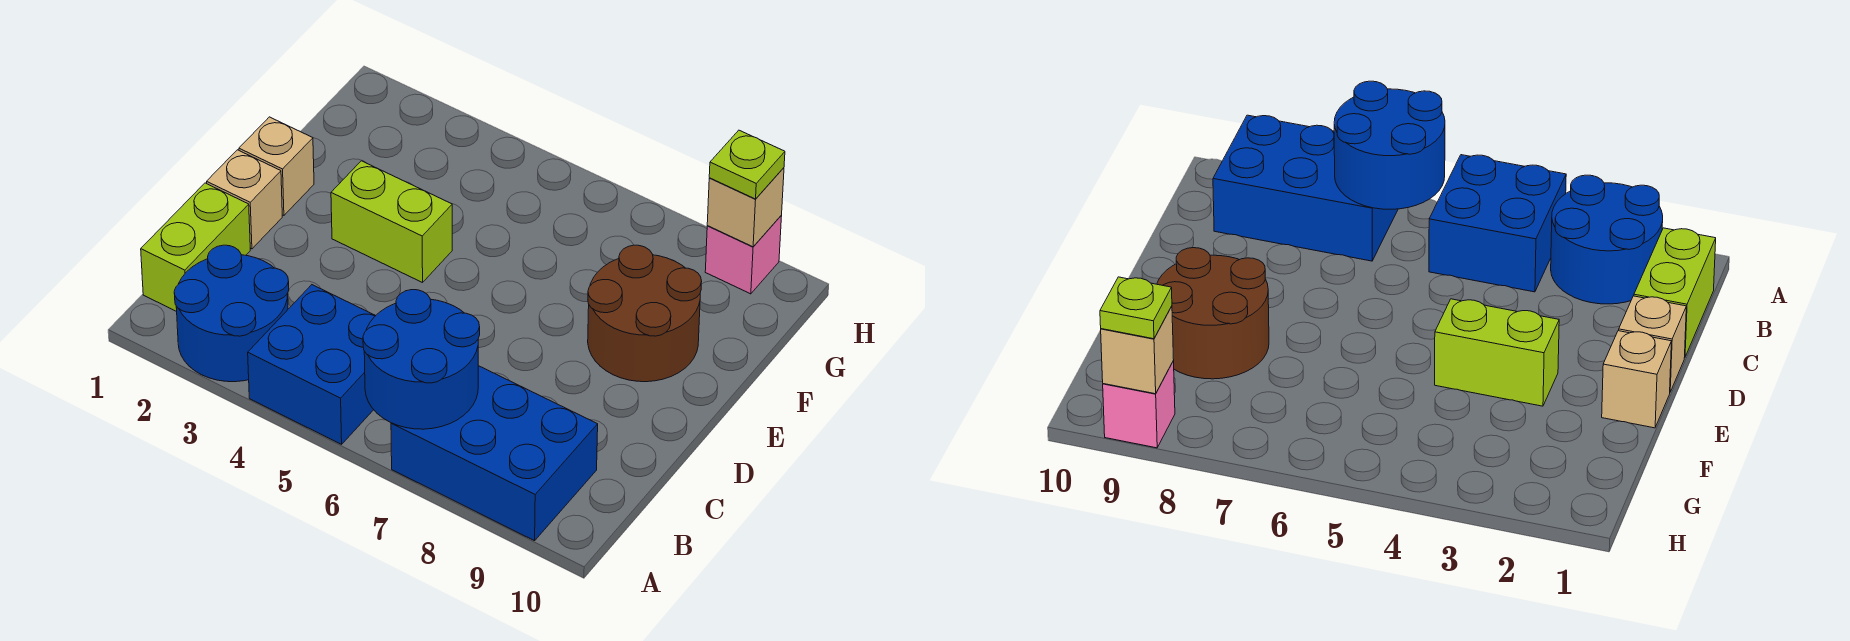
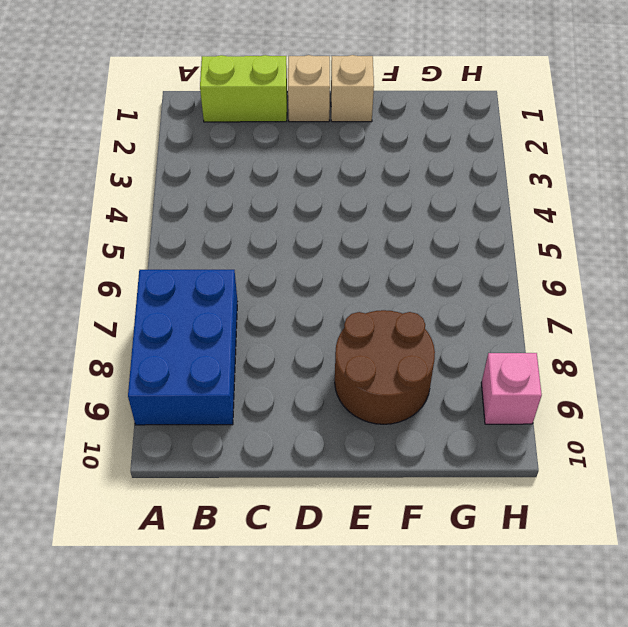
none -> blue round brick A2:B3 level 1
none -> blue brick A4:B5 level 1
none -> lime brick E3:E4 level 1

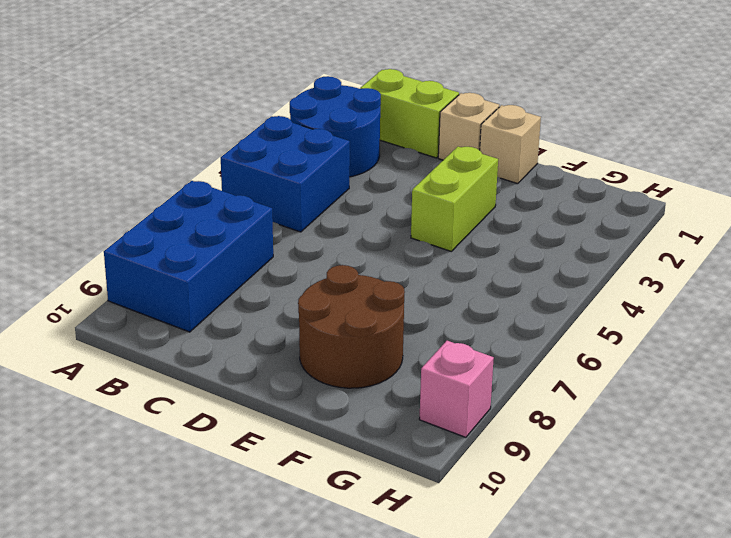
none -> blue round brick A6:B7 level 2
none -> tan brick H9 level 2
none -> lime plate H9 level 3

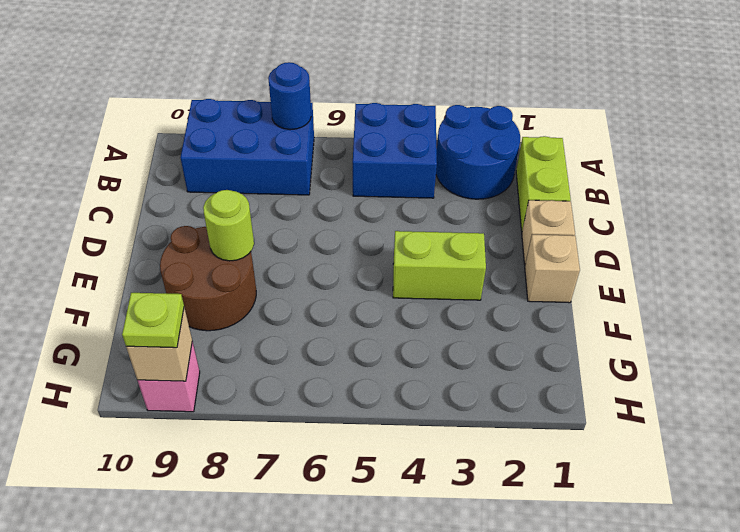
blue round brick A7 level 2 -> blue round brick A6:B7 level 2
lime round brick E8 level 2 -> none

